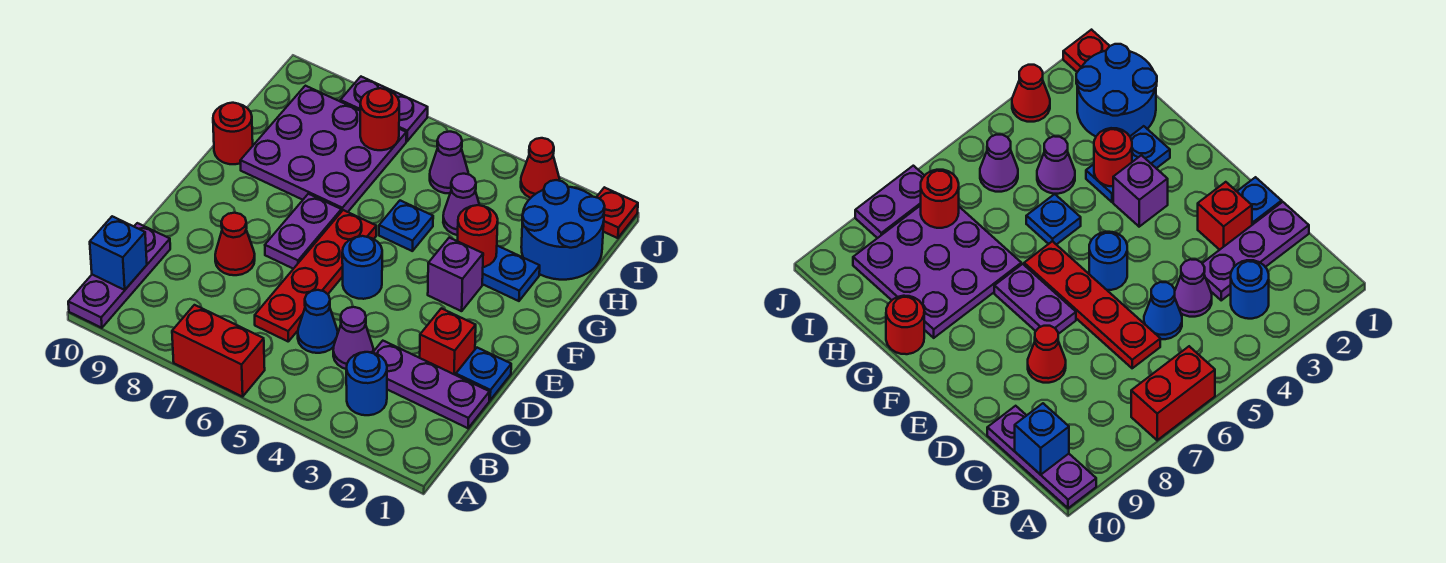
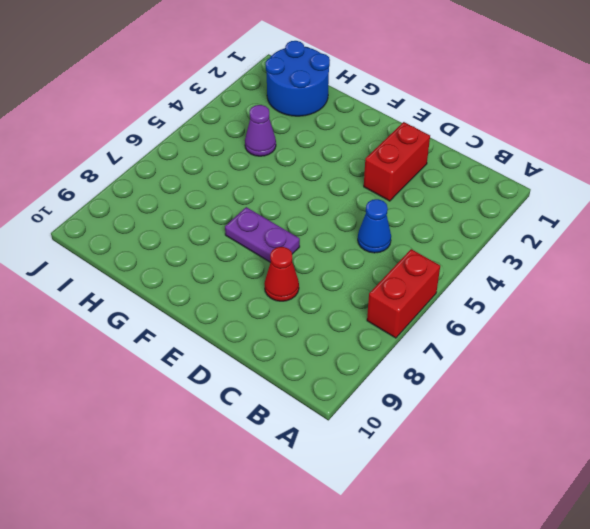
red brick D2:D3 level 1 -> red brick D2 level 1
none -> purple plate A10:C10 level 1
none -> blue round brick B3 level 1
none -> purple plate C1:C3 level 1

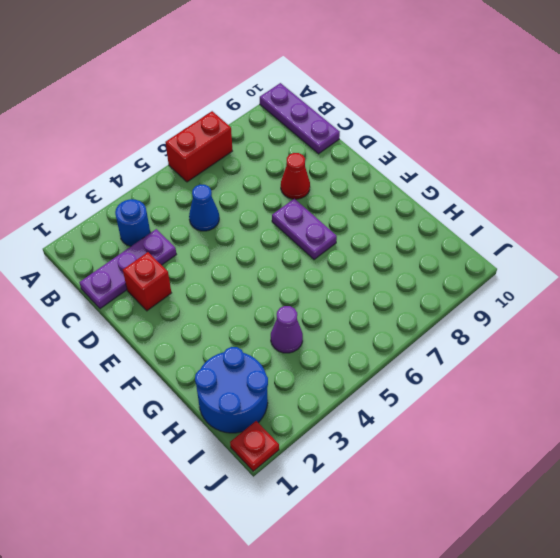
none -> purple cone C4 level 1
none -> red plate C6:F6 level 1
none -> blue plate D1 level 1

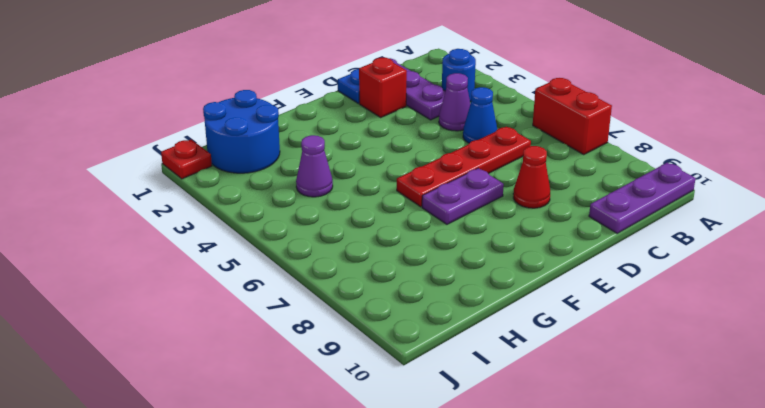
none -> blue round brick E5 level 1
none -> purple brick F3 level 1
none -> blue plate G2:G3 level 1

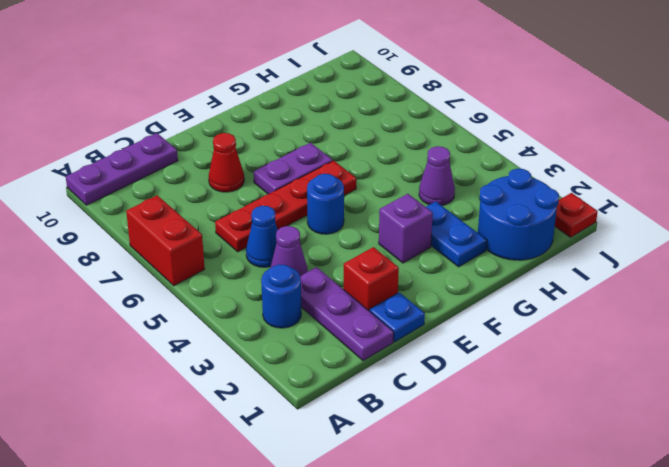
none -> blue plate G5 level 1
none -> purple plate G7:I9 level 1
none -> red round brick G10 level 1

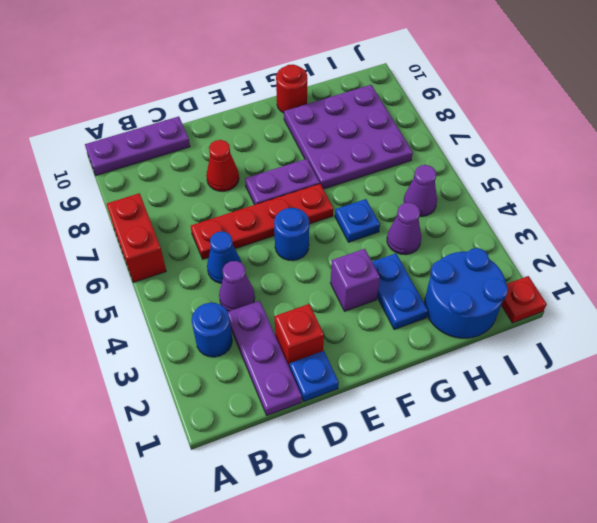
none -> red cone J3 level 1
none -> purple plate J7:J8 level 1
none -> blue brick B10 level 2

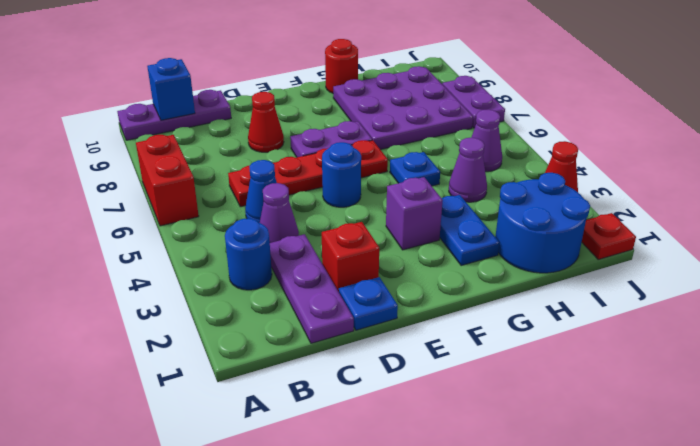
none -> red round brick G3 level 2
none -> red round brick I7 level 2

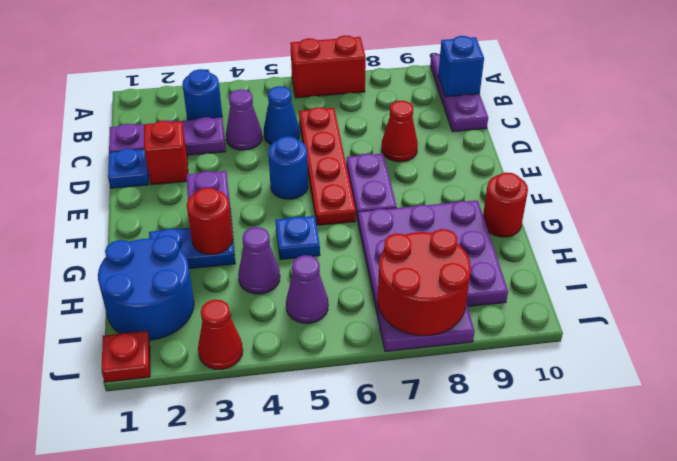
red round brick I7:J8 level 2 -> red round brick I7 level 2

